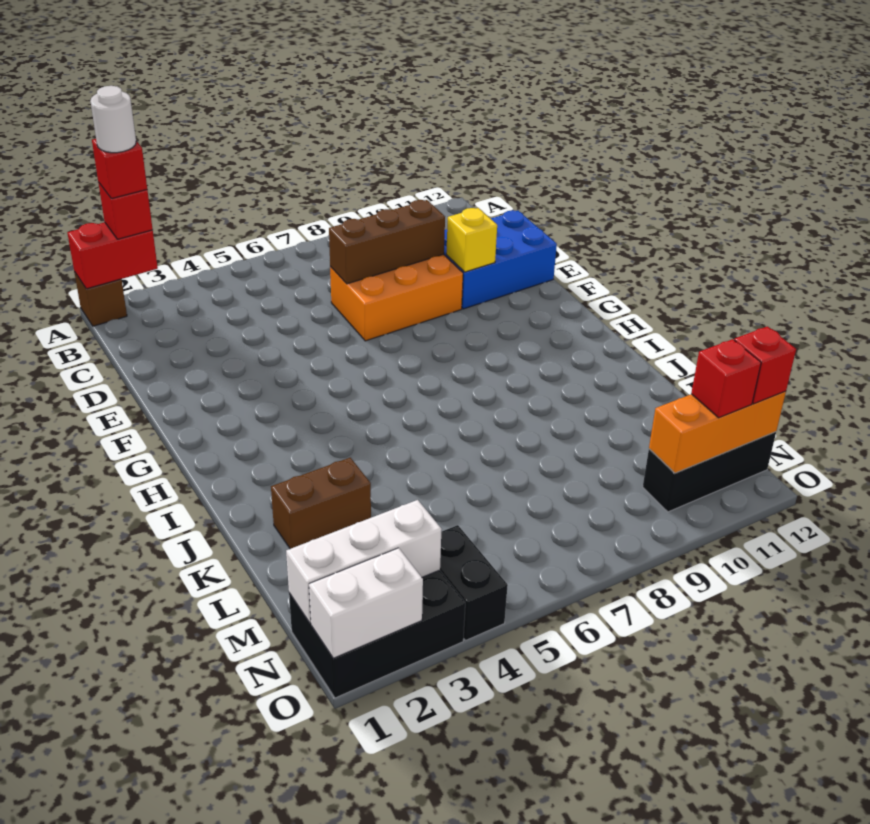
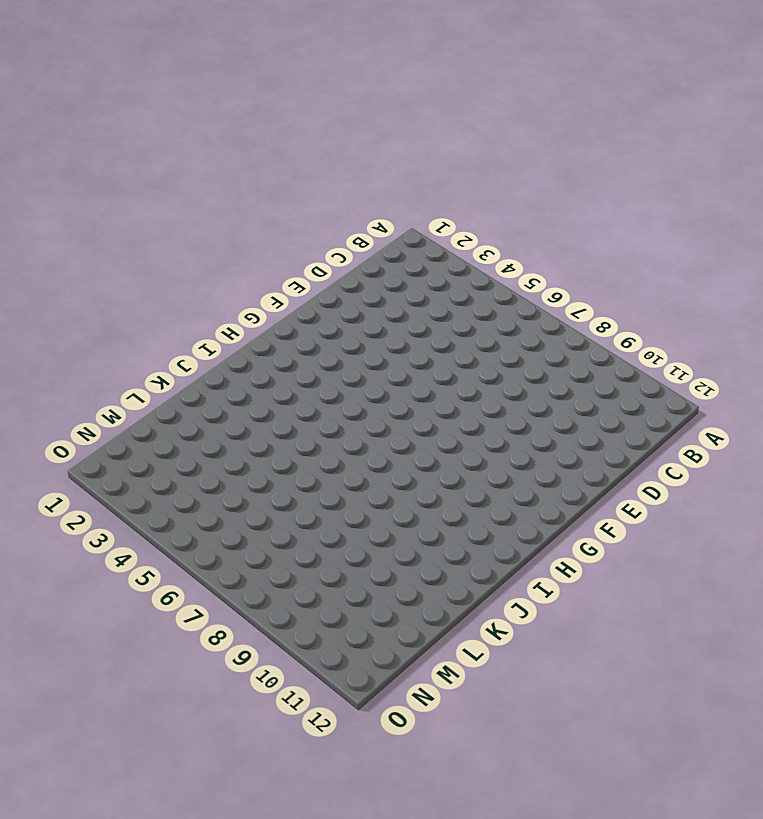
none -> brown brick A1 level 1
none -> orange brick D7:E9 level 1
none -> blue brick D10:E12 level 1

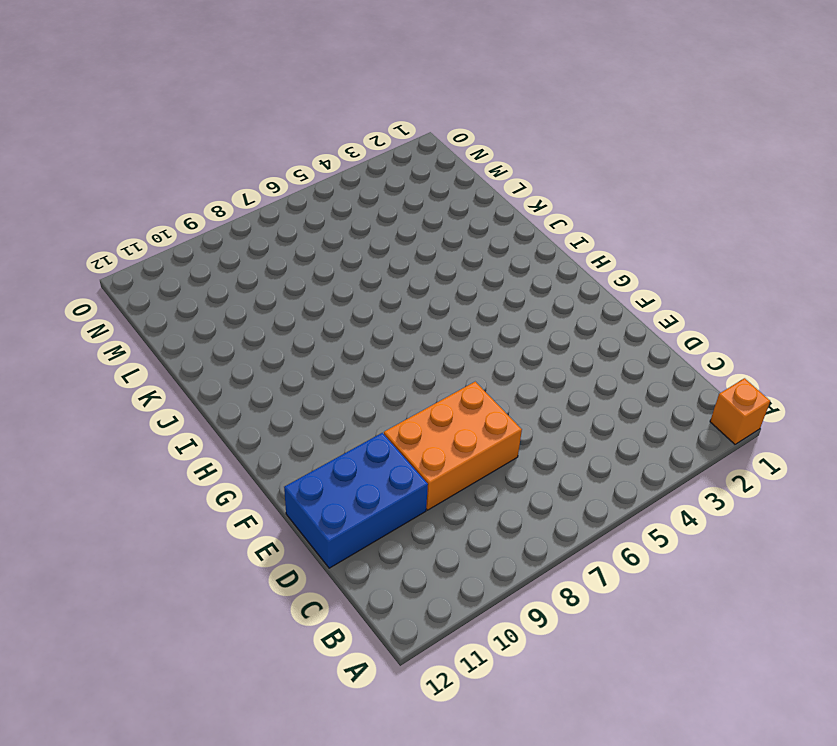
orange brick A1 level 1 -> brown brick A1 level 1
none -> brown brick K2:K3 level 1
none -> black brick N1:O3 level 1
none -> black brick N4:O4 level 1

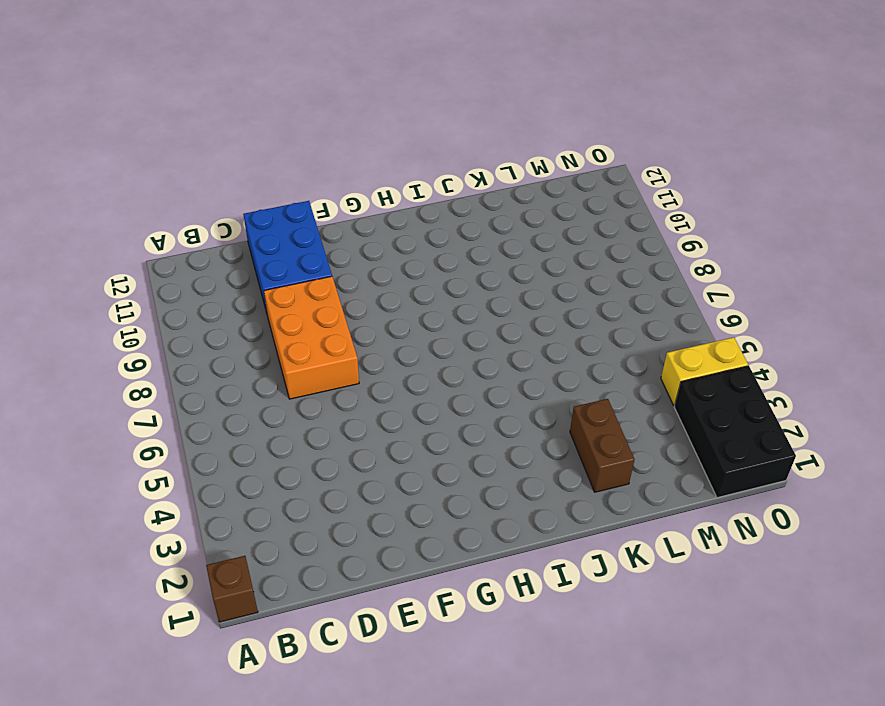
yellow brick N4:O4 level 1 -> black brick N4:O4 level 1
none -> black brick N10:N12 level 1
none -> red brick A1:A2 level 2
none -> brown brick D7:D9 level 2

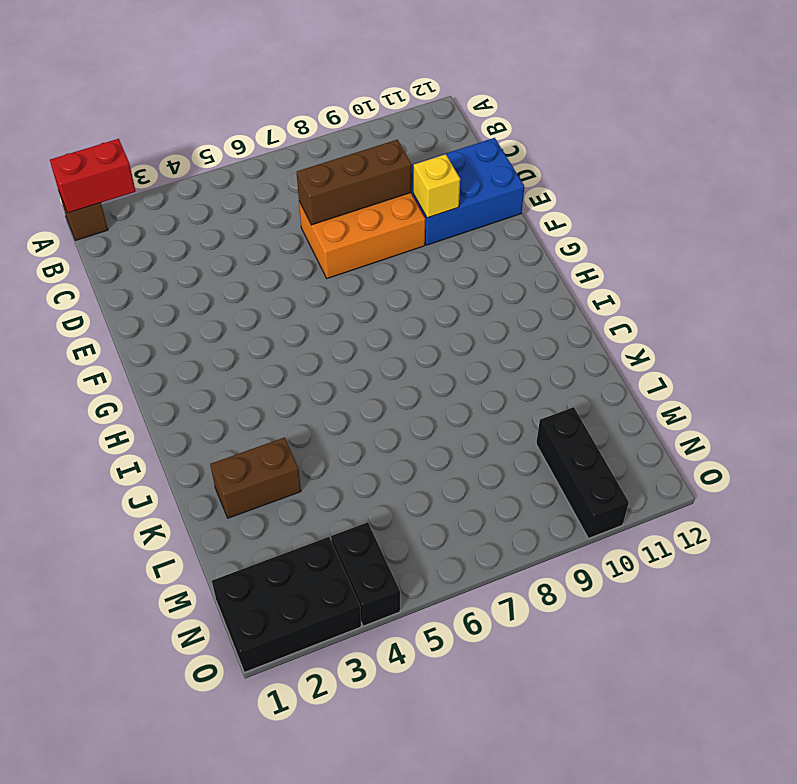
black brick M10:O10 level 1 -> black brick N10:N12 level 1
none -> white brick N1:N3 level 2
none -> orange brick N10:N12 level 2
none -> white brick O1:O2 level 2

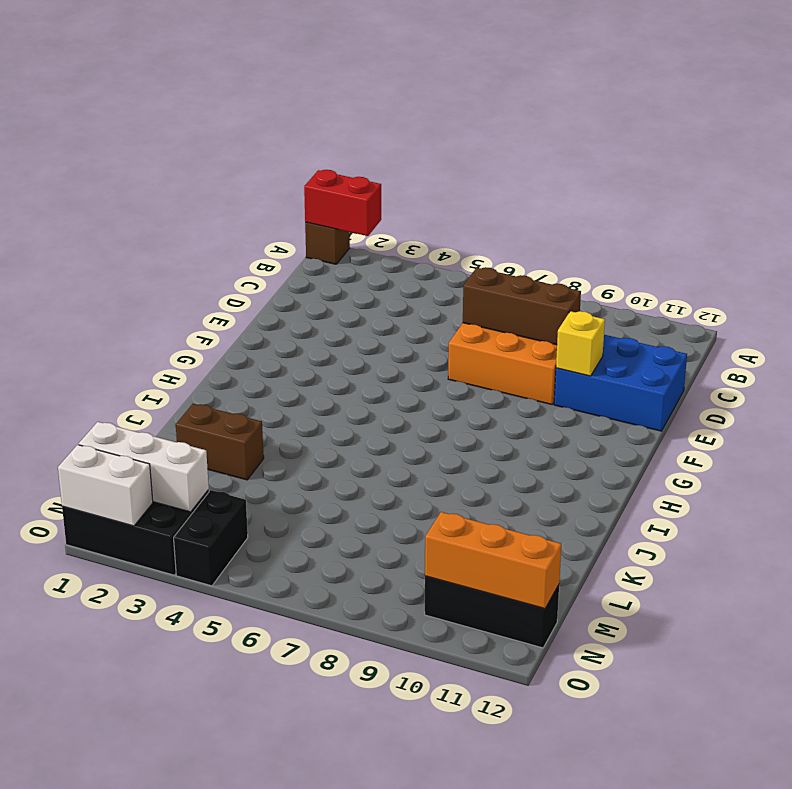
none -> red brick A2 level 3
none -> red brick N11 level 3
none -> red brick N12 level 3

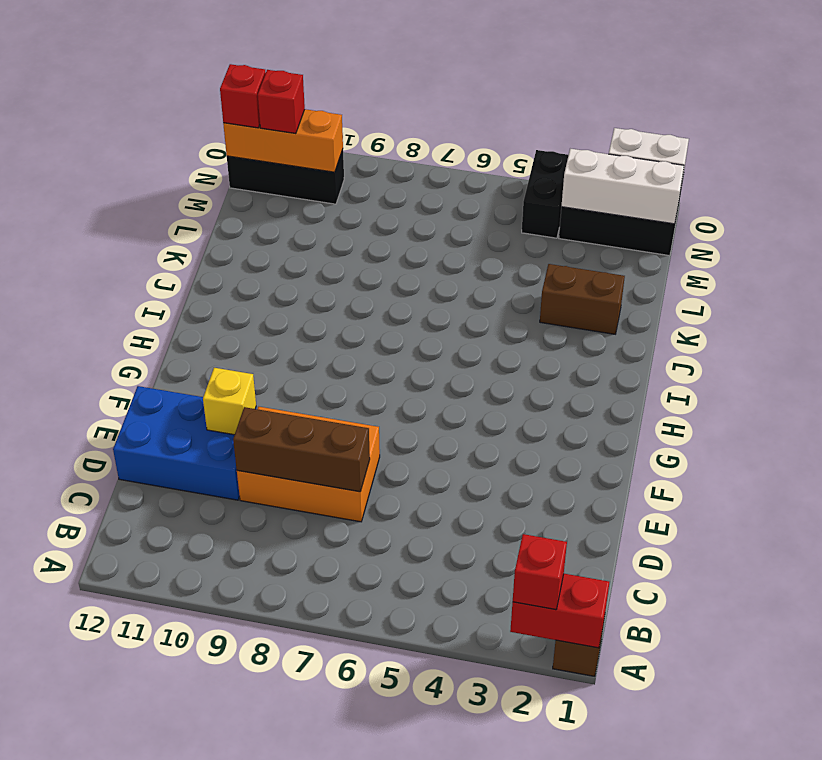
none -> red brick A2 level 4
none -> white round brick A2 level 5

